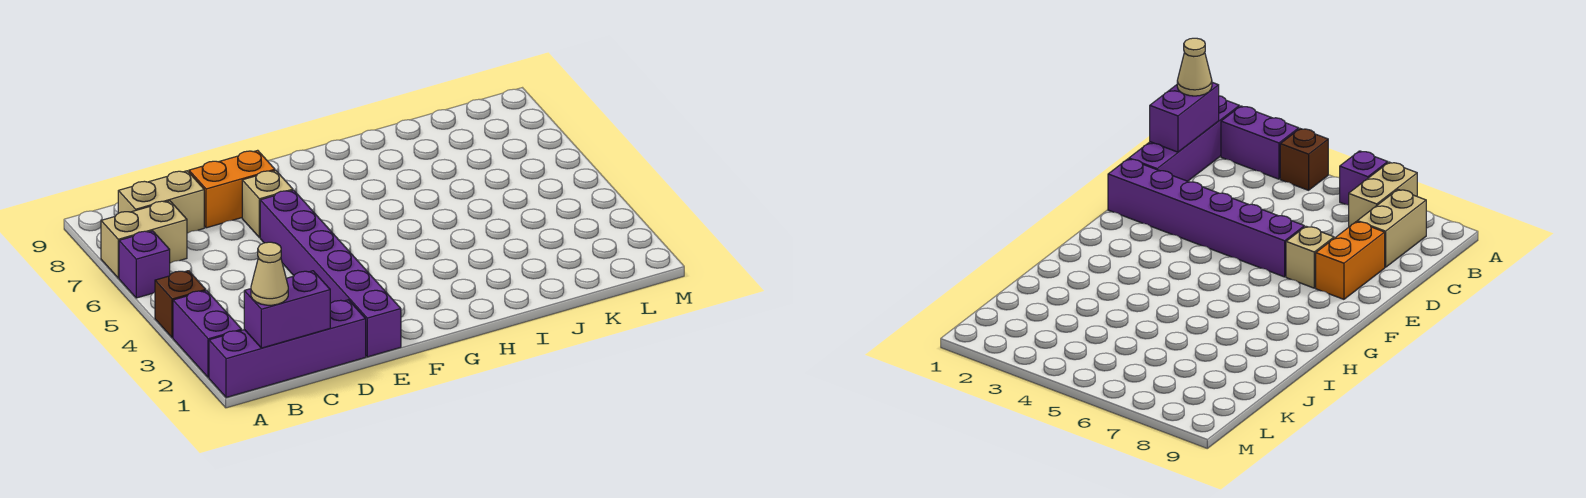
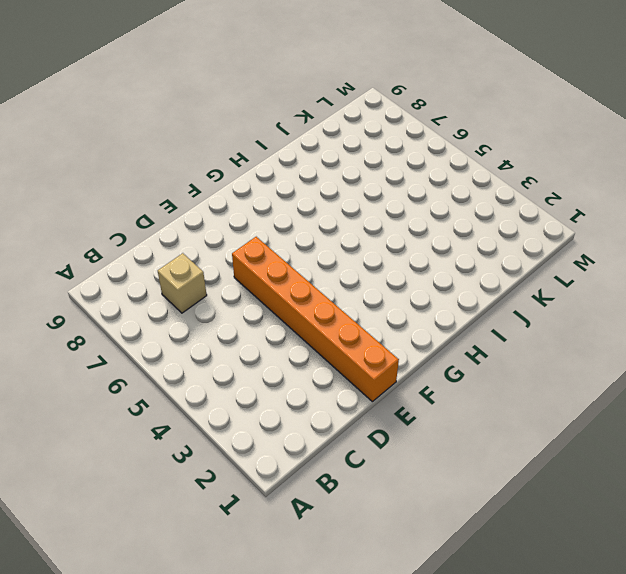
tan brick C7 level 1 -> tan brick E7 level 1
orange brick E1:E6 level 1 -> purple brick E1:E6 level 1
none -> purple brick A1:D1 level 1
none -> purple brick A2:A3 level 1

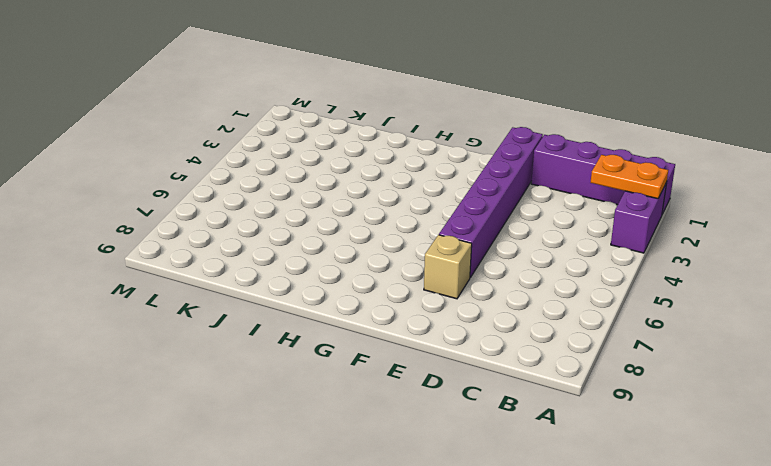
orange plate A2:B2 level 2 -> none
none -> brown brick A4 level 1
none -> purple brick A6 level 1

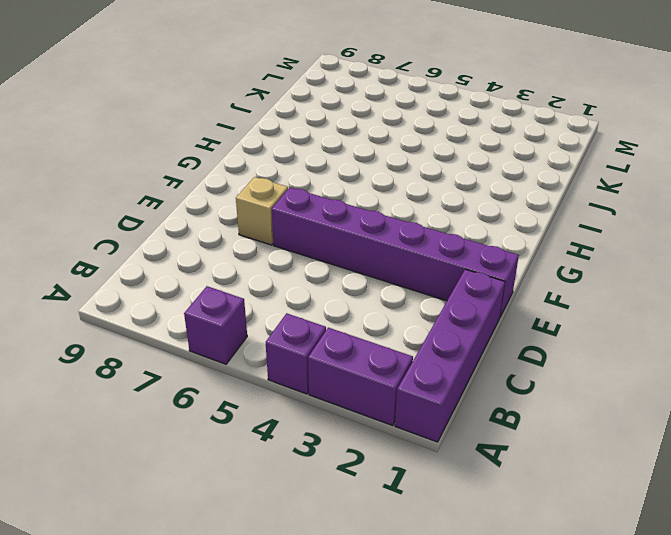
purple brick A4 level 1 -> brown brick A4 level 1
none -> tan brick A7:B7 level 1
none -> tan brick B8:C8 level 1

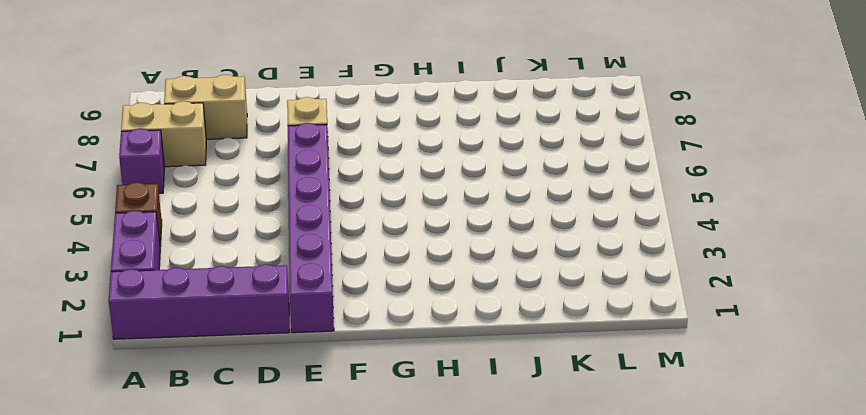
none -> orange brick D8:E8 level 1
none -> purple brick B1:C1 level 2

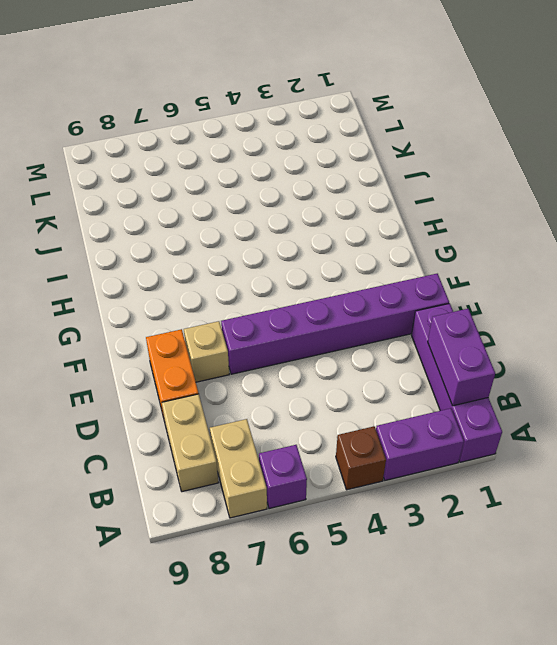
none -> tan cone B1 level 3

